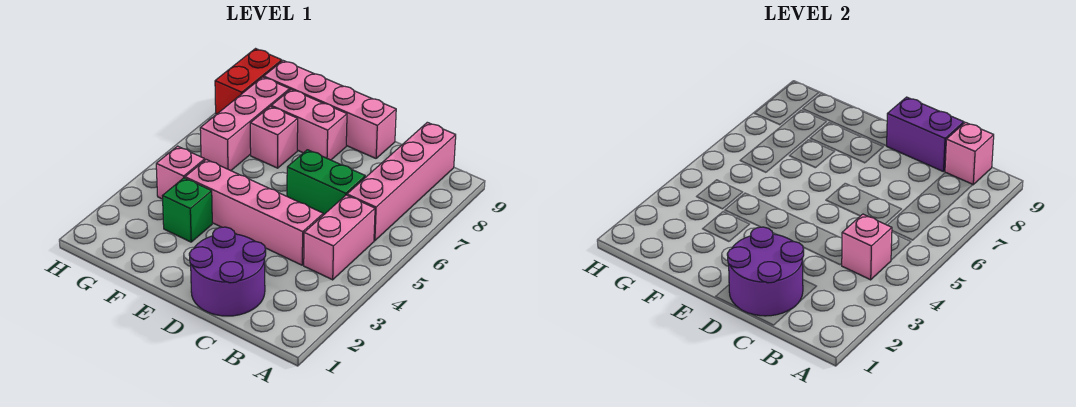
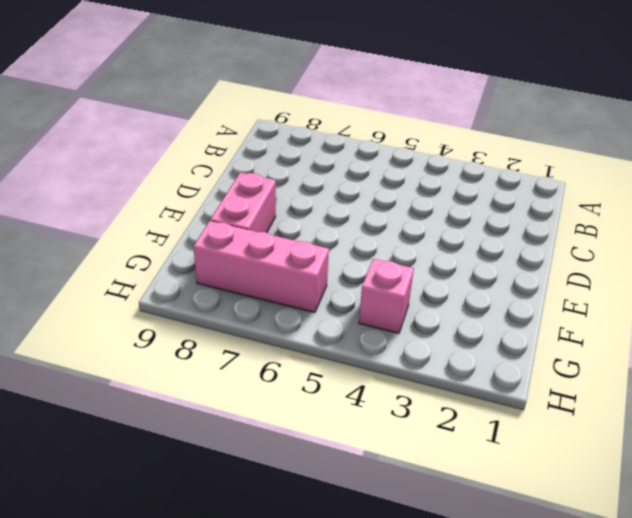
none -> pink brick B4:B5 level 1
none -> pink brick B6:B9 level 1
none -> purple round brick C1:D2 level 1

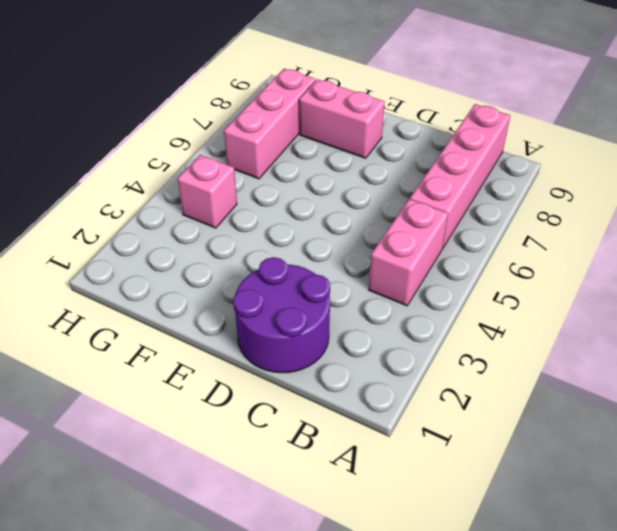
none -> pink brick C4:F4 level 1
none -> green brick C6:D6 level 1
none -> pink brick D9:G9 level 1

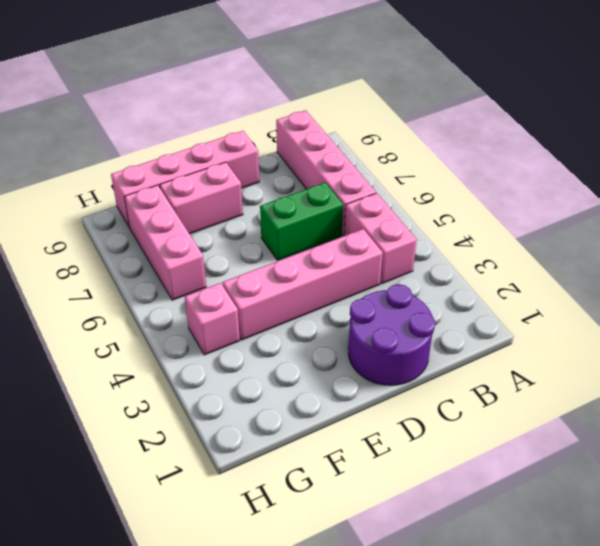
none -> green brick F3 level 1
none -> pink brick F7 level 1
none -> red brick H8:H9 level 1

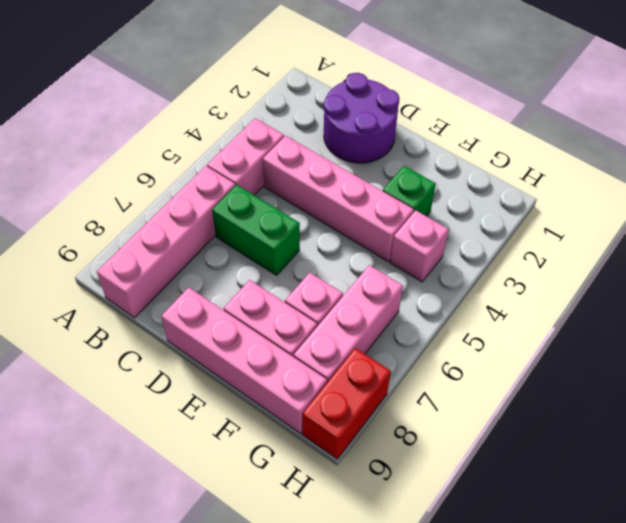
none -> pink brick B4 level 2
none -> pink brick B9 level 2
none -> purple round brick C1:D2 level 2

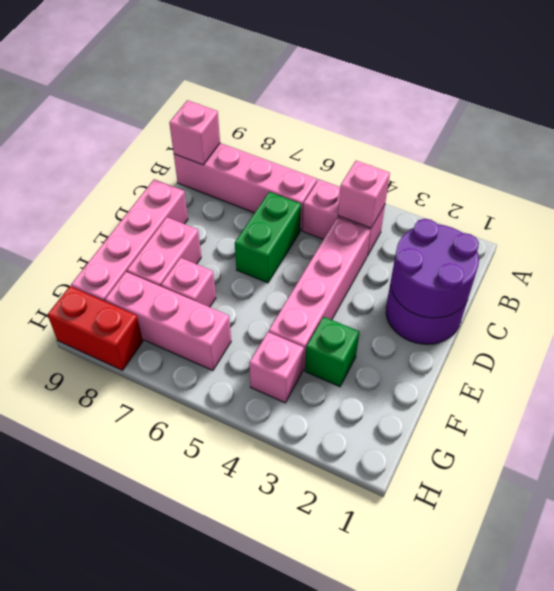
none -> purple brick C9:D9 level 2

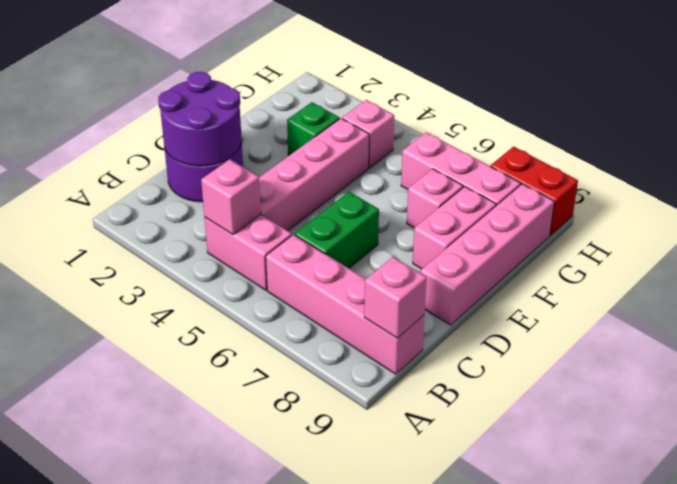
none -> purple brick C9:D9 level 2

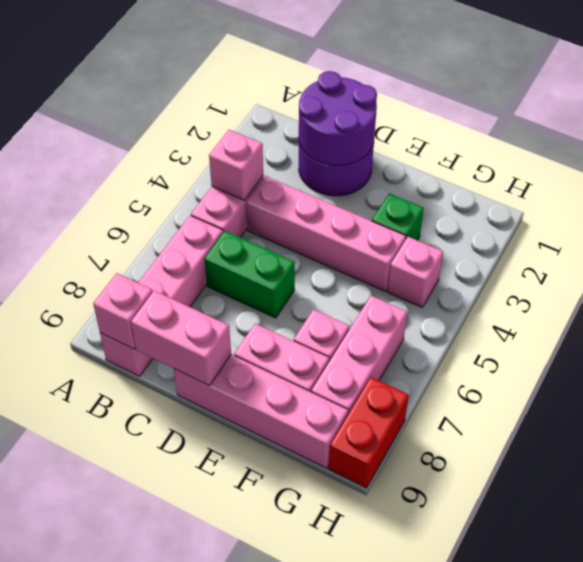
pink brick C9:D9 level 2 -> purple brick C9:D9 level 2

